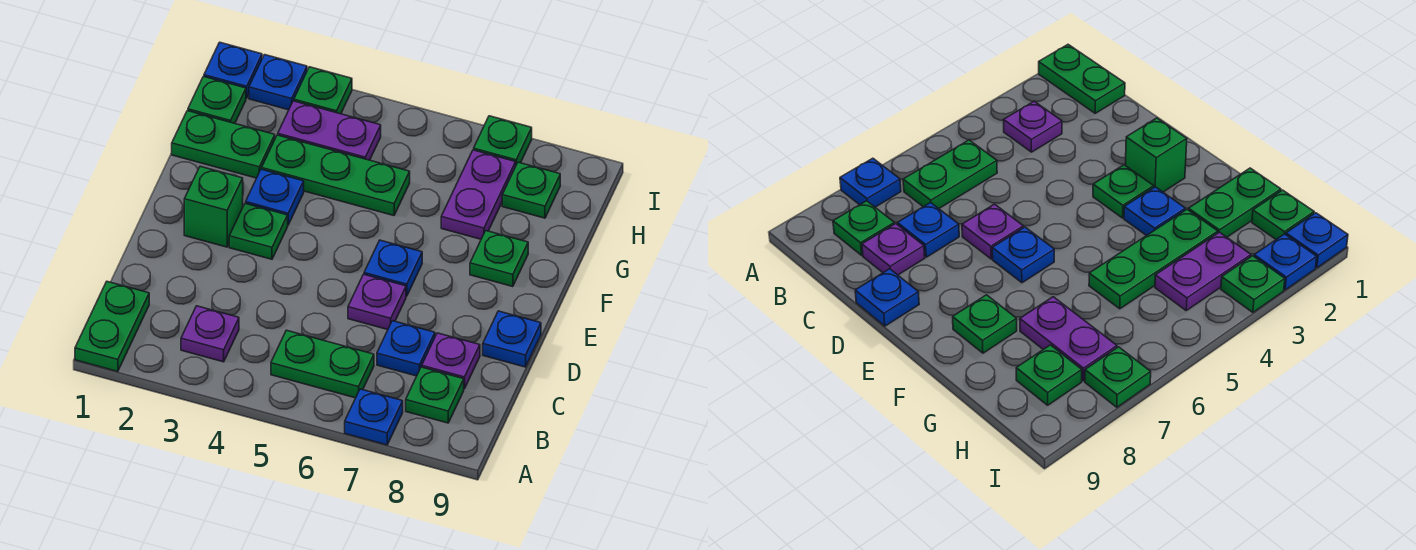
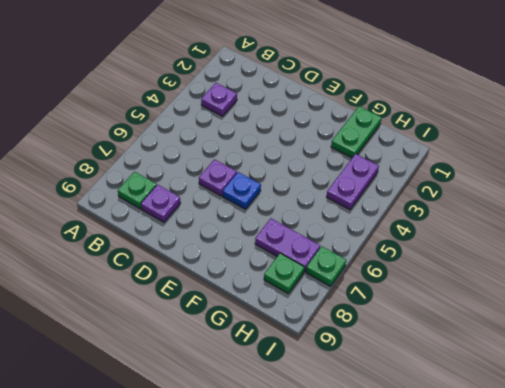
none -> green plate A1:B1 level 1
none -> blue plate A7 level 1
none -> green plate B5:B6 level 1

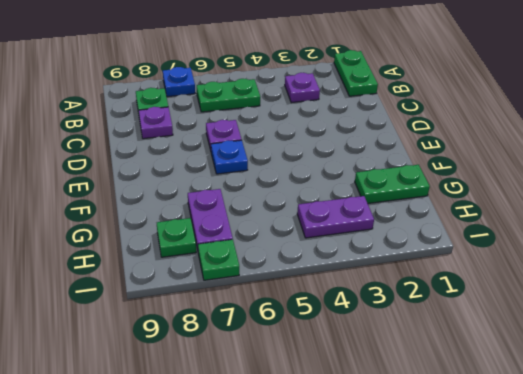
none -> blue plate C7 level 1
none -> blue plate D9 level 1
none -> green brick E2 level 1

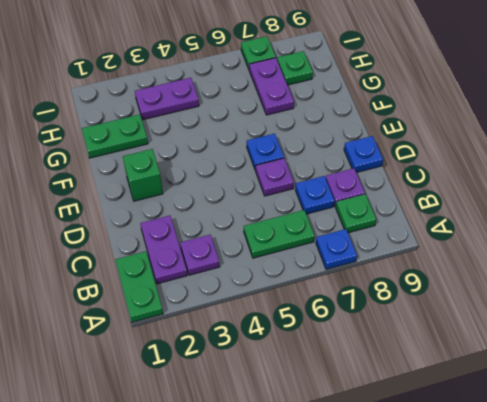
purple plate B2:C2 level 1 -> none
none -> green plate E3 level 1
none -> blue plate F3 level 1
none -> green plate F8 level 1

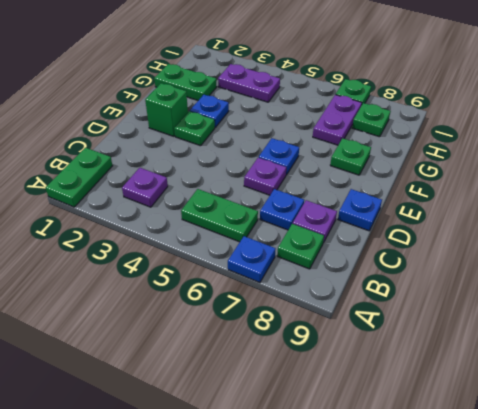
none -> green plate G3:G5 level 1
none -> green plate H1 level 1
none -> blue plate I1 level 1

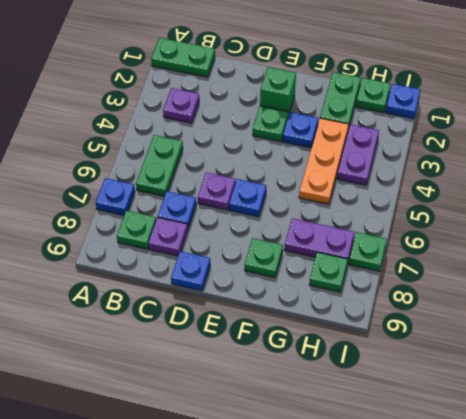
orange plate G3:G5 level 1 -> green plate G3:G5 level 1
none -> blue plate I2 level 1
none -> green plate I3 level 1

